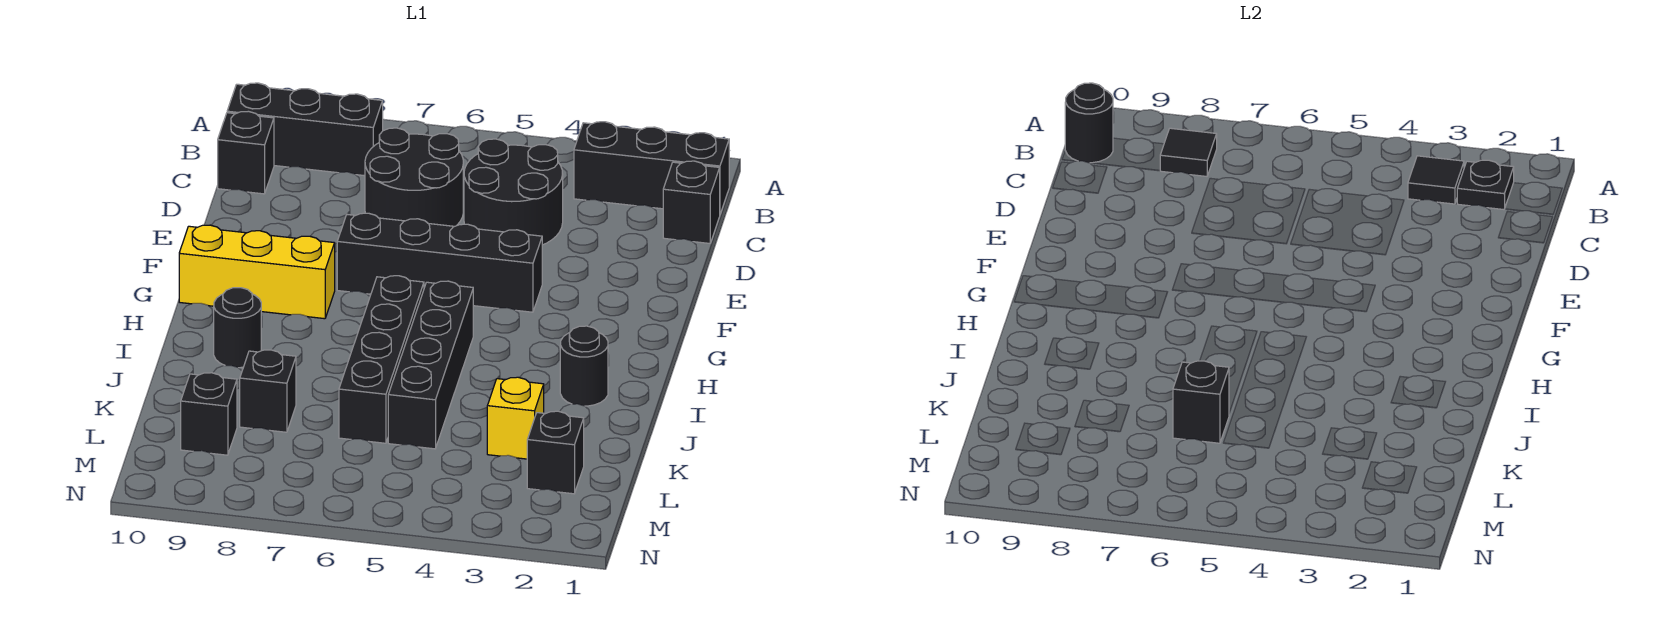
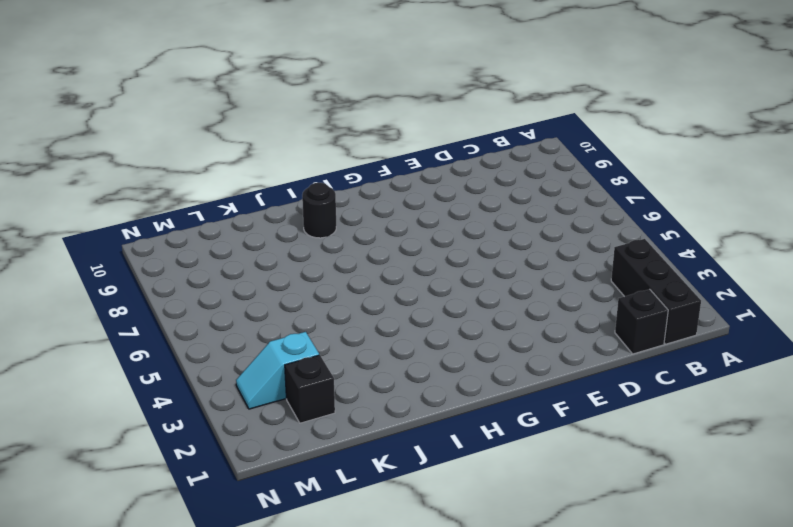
cyan slope L3:M3 level 1 top L -> none
none -> black brick B8:B10 level 1
none -> black round brick C4:D5 level 1
none -> black round brick C6:D7 level 1

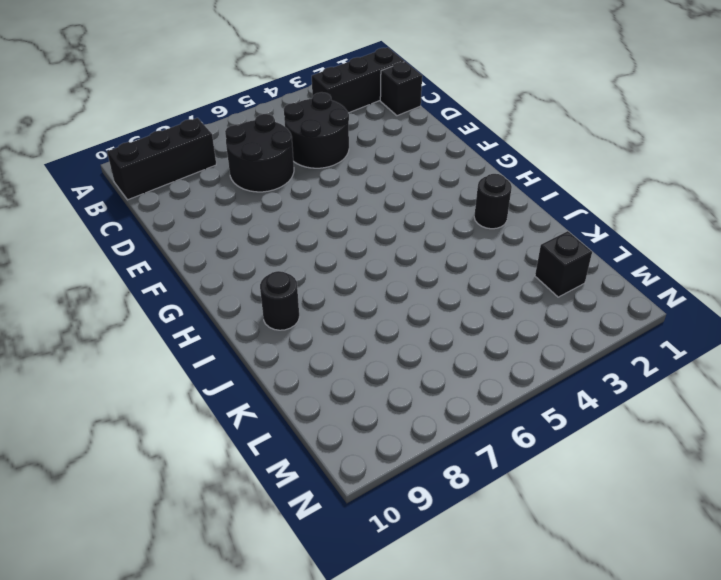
none -> black brick C10 level 1
none -> black brick F4:F7 level 1
none -> yellow brick G8:G10 level 1

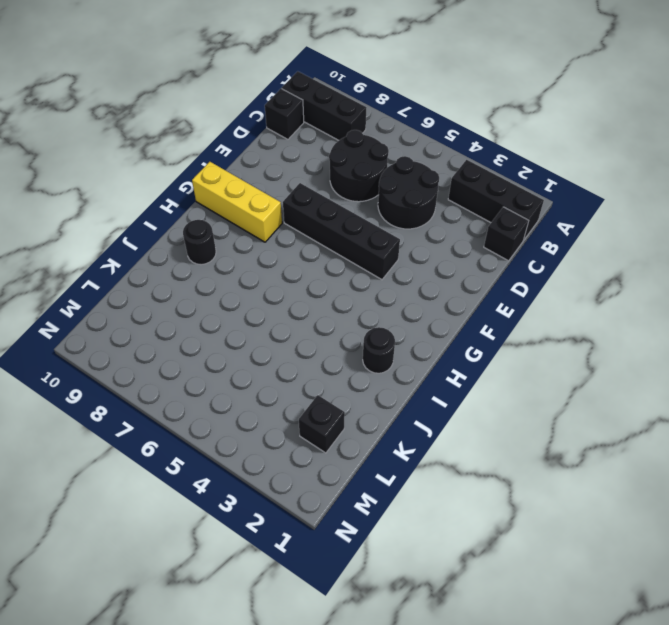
none -> black brick H5:K5 level 1
none -> black brick H6:K6 level 1
none -> yellow brick K3 level 1

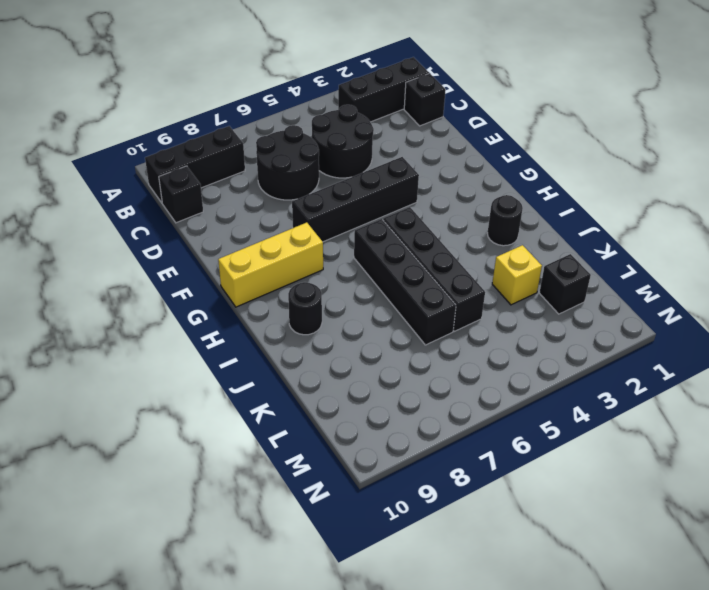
none -> black brick K8 level 1
none -> black brick L9 level 1
none -> black plate B2 level 2

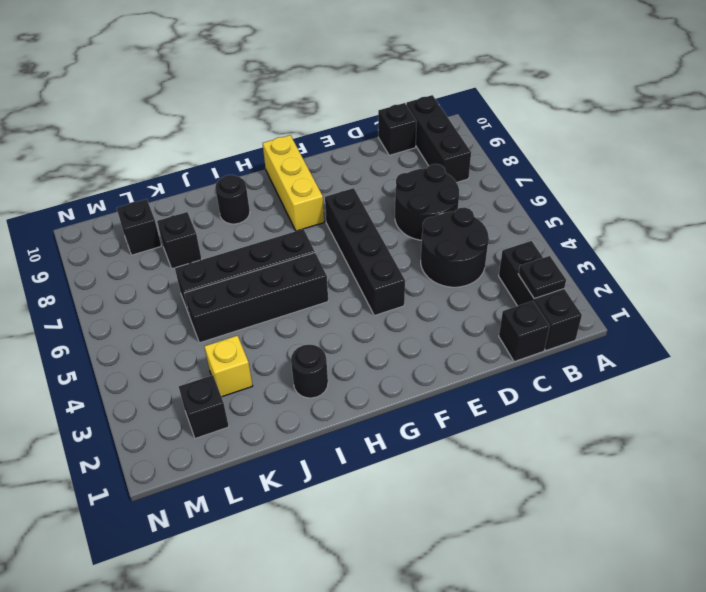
none -> black tile B3 level 2
none -> black tile B8 level 2
none -> black round brick B10 level 2

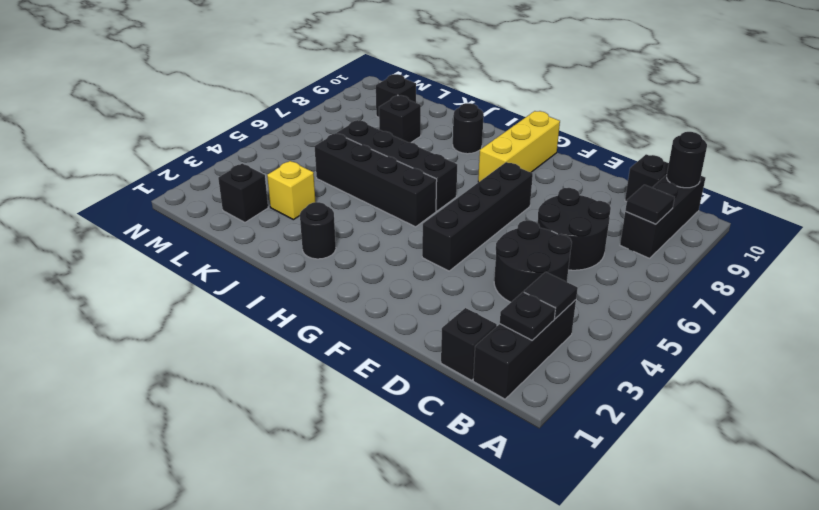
none -> black brick K6 level 2

